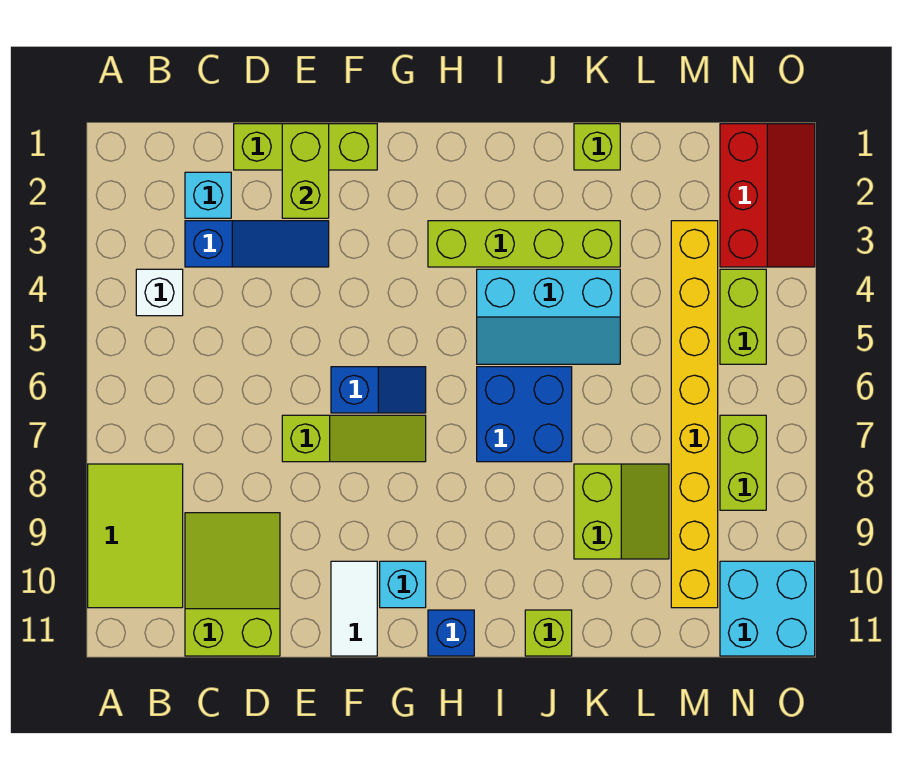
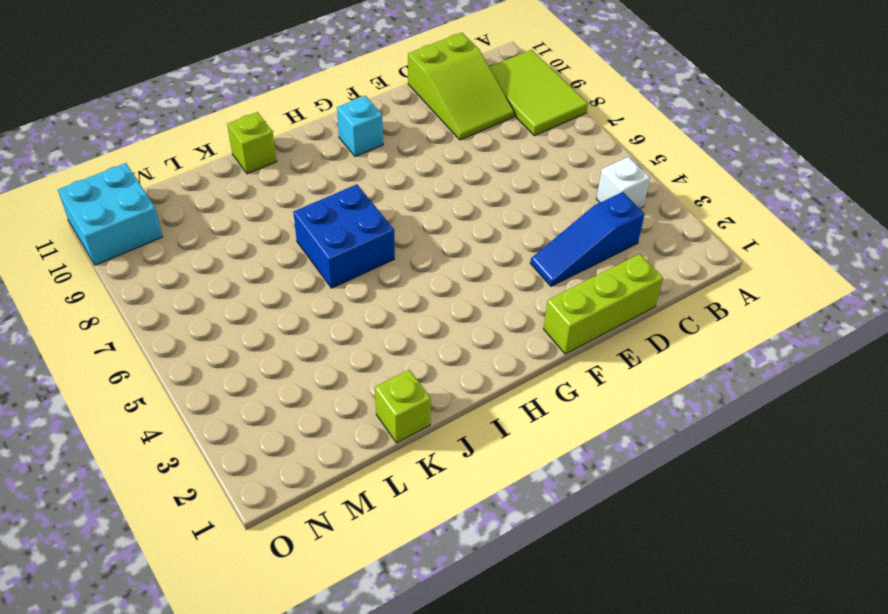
none -> cyan brick C2 level 1
none -> lime slope E7:G7 level 1 top E
none -> blue slope F6:G6 level 1 top F

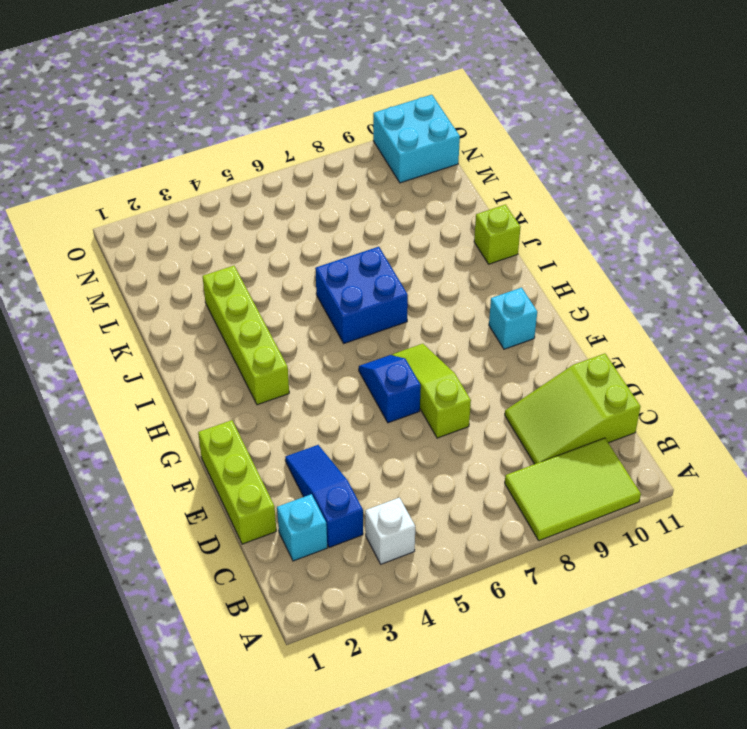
none -> white tile F10:F11 level 1
none -> blue brick H11 level 1
none -> cyan slope I4:K5 level 1 top 4

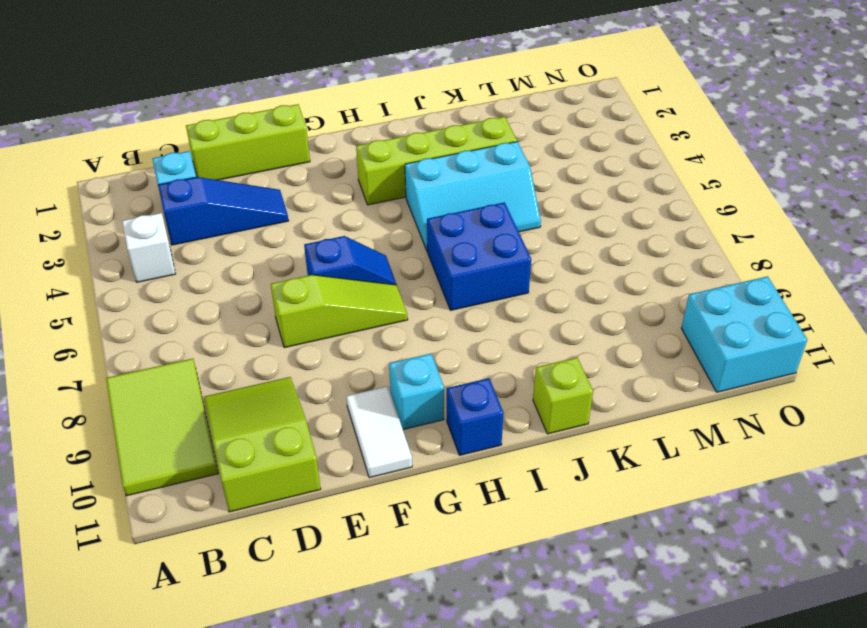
none -> lime brick K1 level 1
none -> lime slope K8:L9 level 1 top K
none -> yellow brick M3:M10 level 1

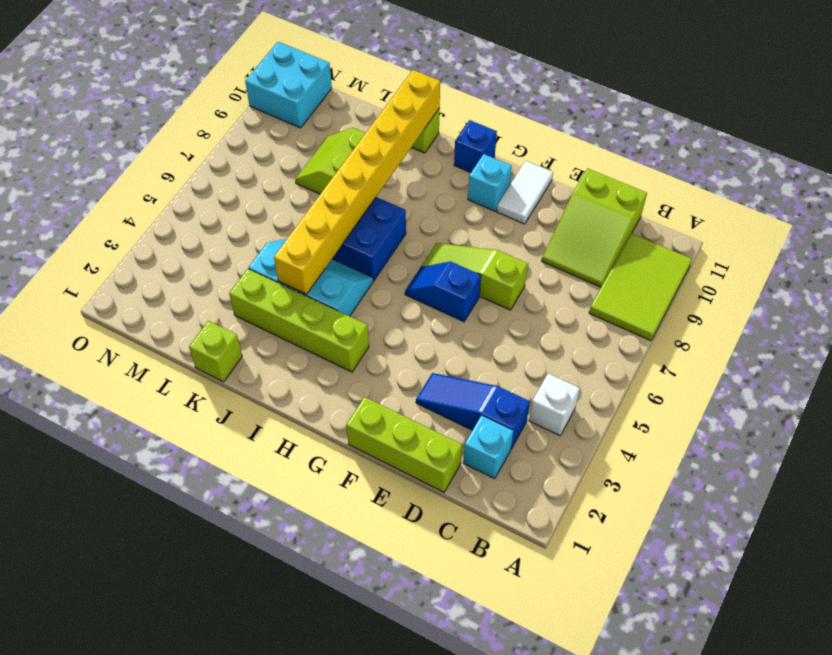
yellow brick J4:J11 level 2 -> yellow brick M3:M10 level 1
none -> red slope N1:O3 level 1 top N
none -> lime brick N4:N5 level 1
none -> lime brick N7:N8 level 1

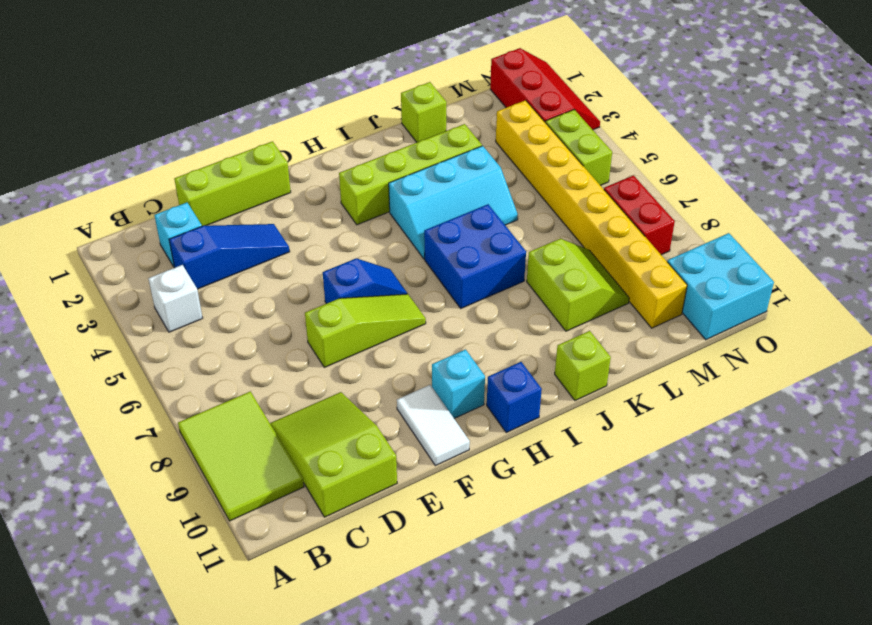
red brick N7:N8 level 1 -> lime brick N7:N8 level 1
none -> lime brick E1:E2 level 2

